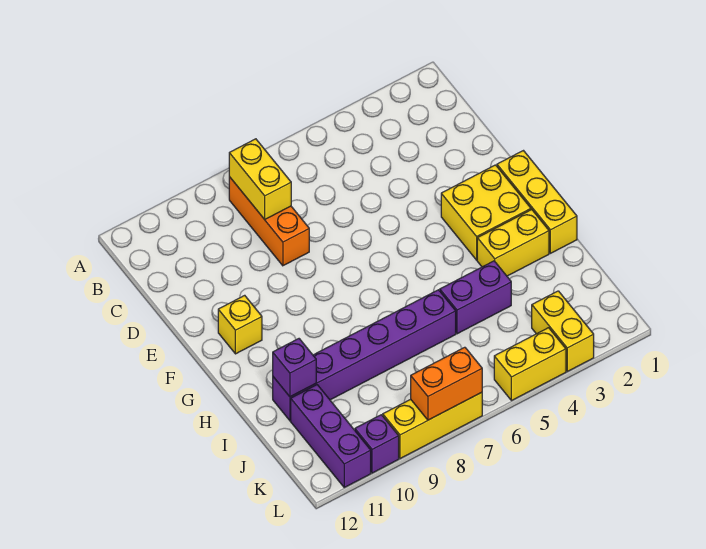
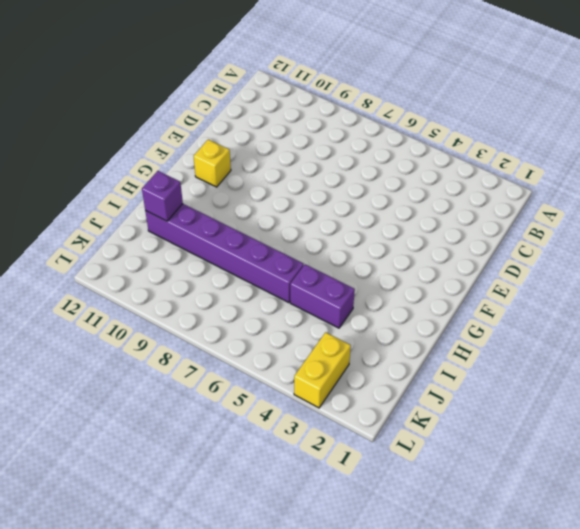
none -> orange brick B8:D8 level 1
none -> yellow brick F1:H1 level 1
none -> yellow brick F2:G3 level 1

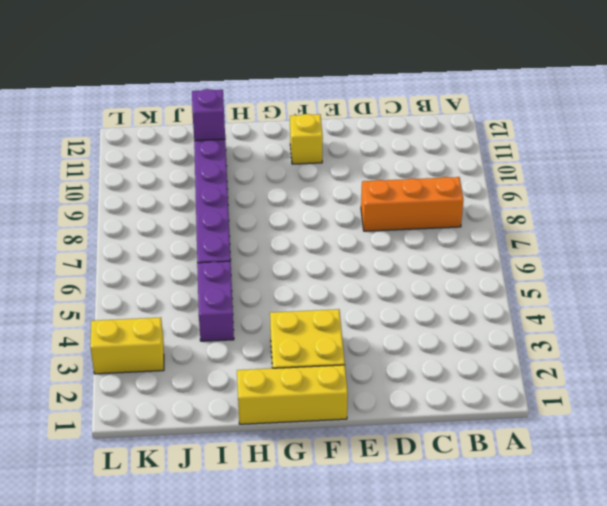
none -> yellow brick H2:H3 level 1
none -> purple brick J11:L11 level 1
none -> yellow brick L4:L5 level 1

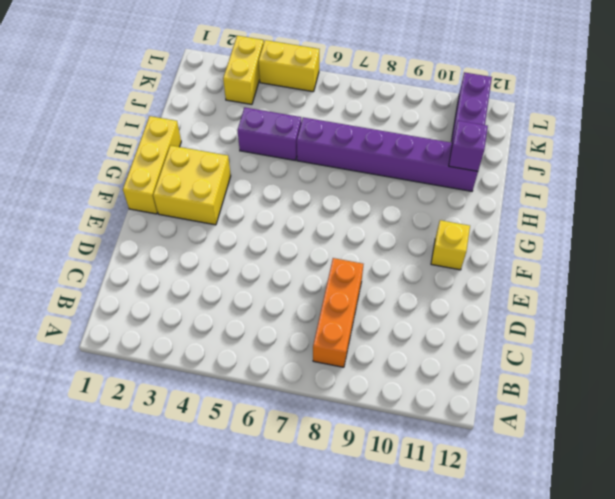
none -> yellow brick H2:H3 level 1
none -> yellow brick L7:L9 level 1
none -> purple brick L10 level 1

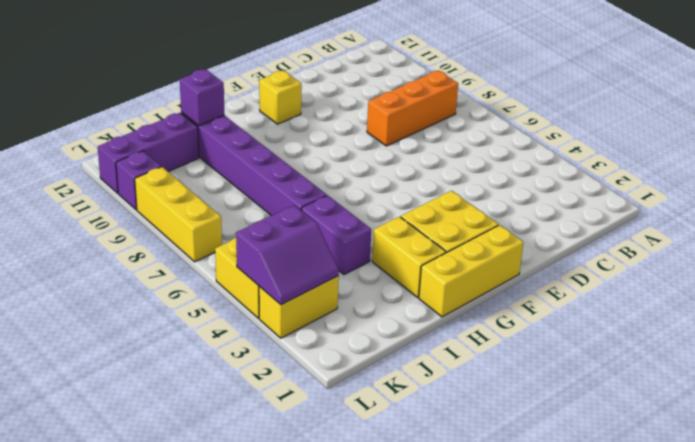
purple slope K3:L4 level 2 top 4 -> none
none -> yellow brick B8:C8 level 2
none -> orange brick L7:L8 level 2

